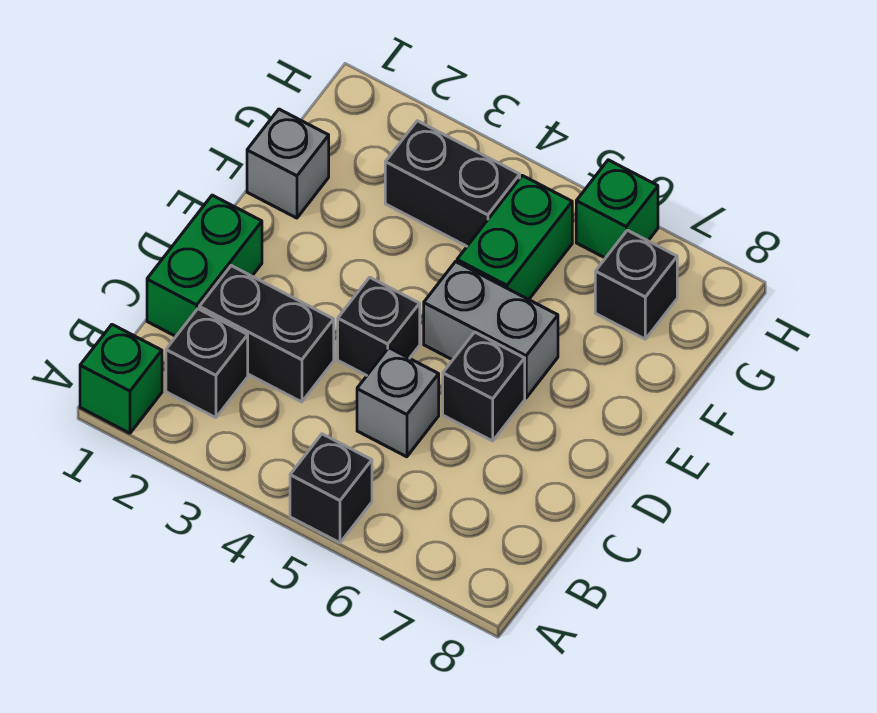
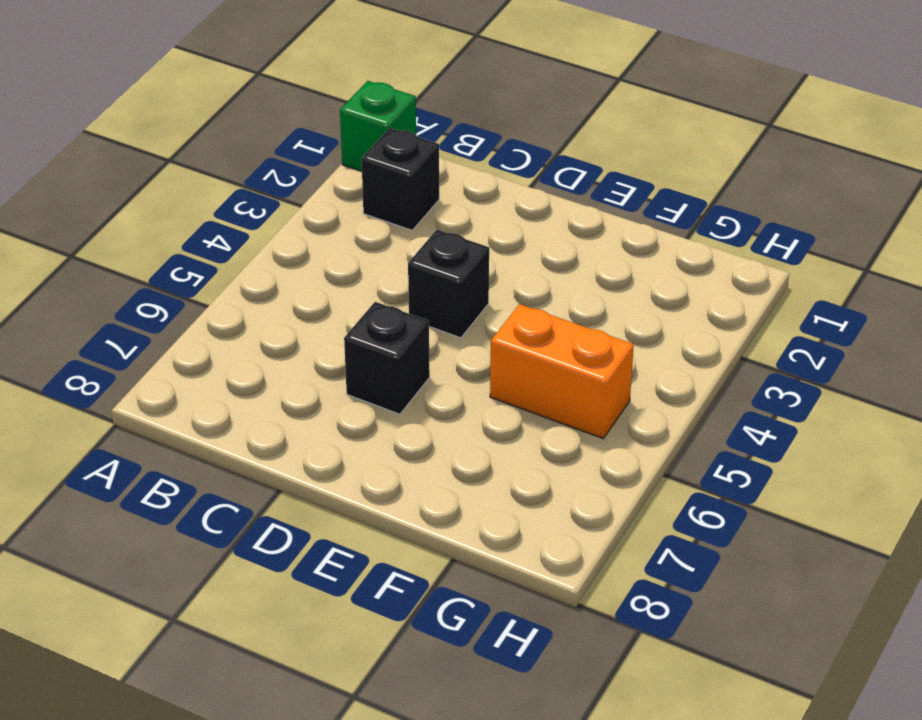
orange brick F5:G5 level 1 -> green brick F5:G5 level 1
none -> black brick A5 level 1
none -> green brick C1:D1 level 1
none -> black brick C2:C3 level 1

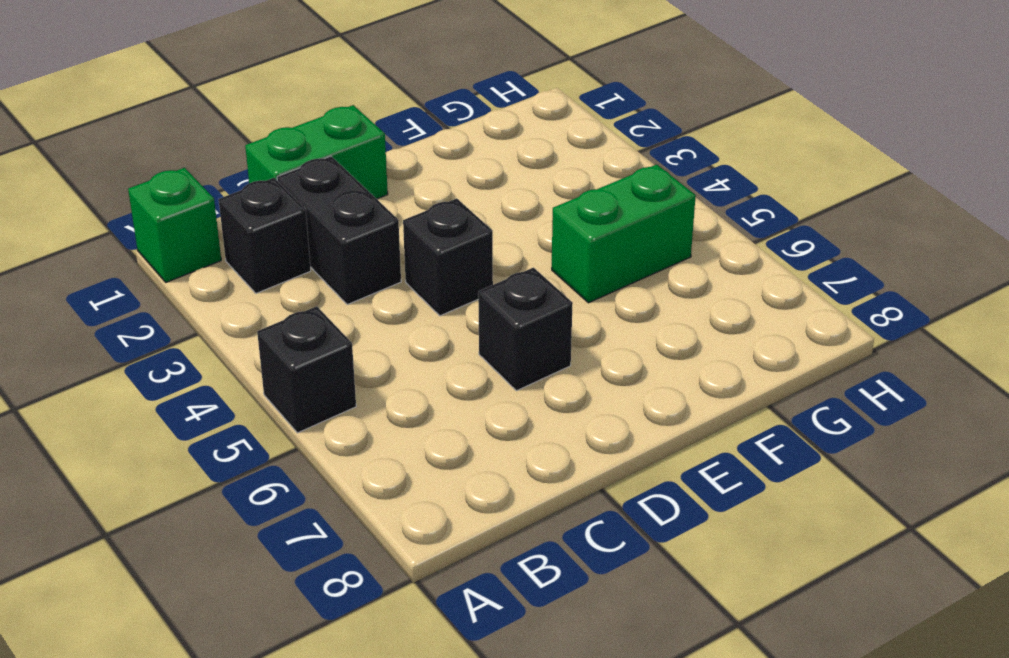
none -> grey brick C5 level 1
none -> grey brick E5:E6 level 1
none -> grey brick F1 level 1

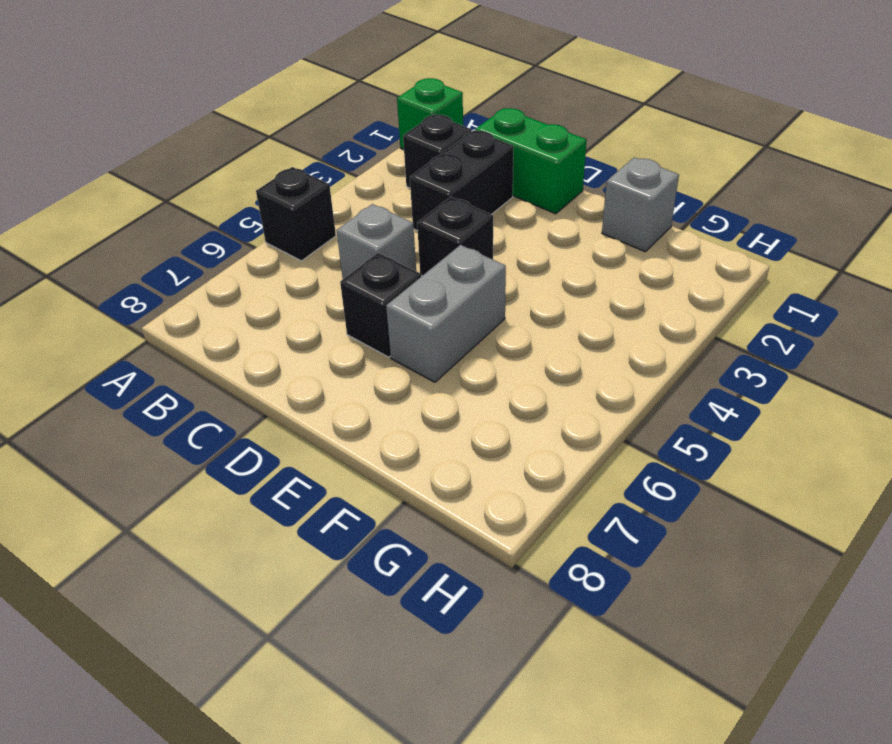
none -> green brick F5:G5 level 1
none -> black brick G3:G4 level 1
none -> black brick G7 level 1

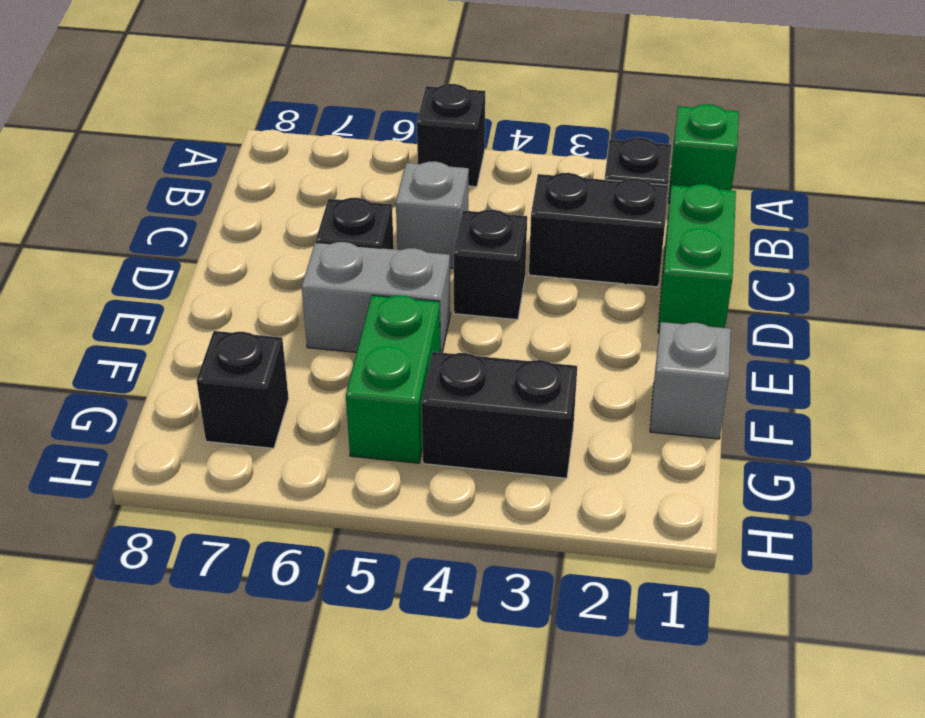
none -> green brick H6 level 1

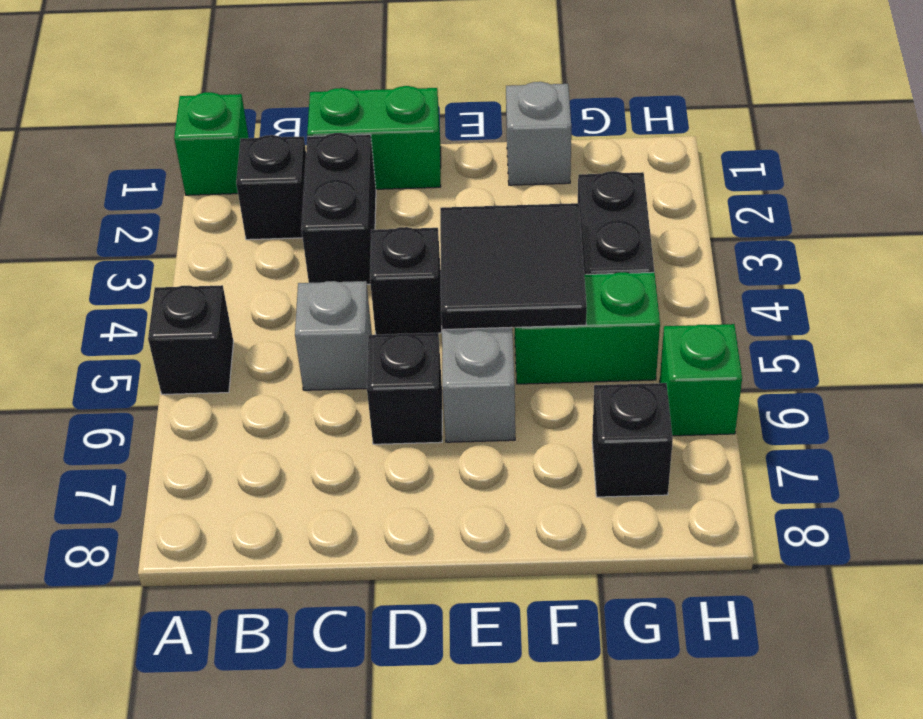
black tile E4:F5 level 2 -> none

